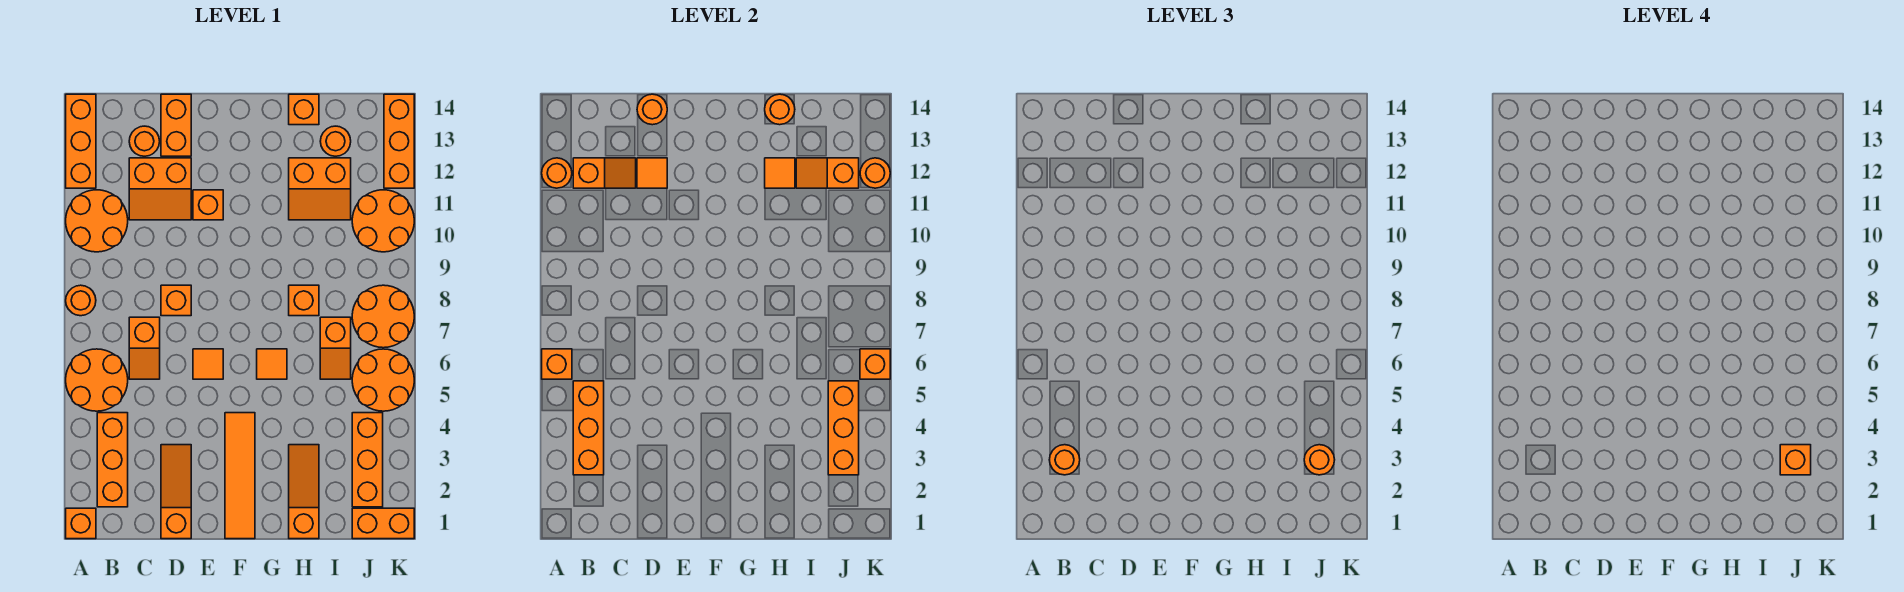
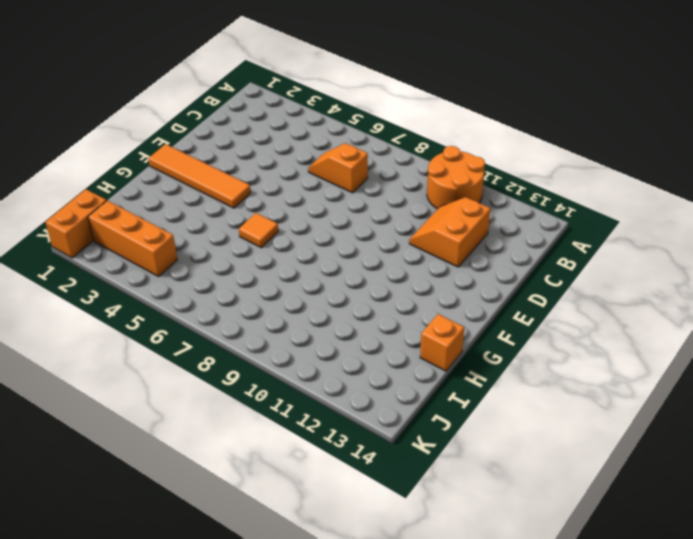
none -> orange brick A1 level 1
none -> orange round brick A5:B6 level 1
none -> orange round brick A8 level 1
none -> orange brick A12:A14 level 1

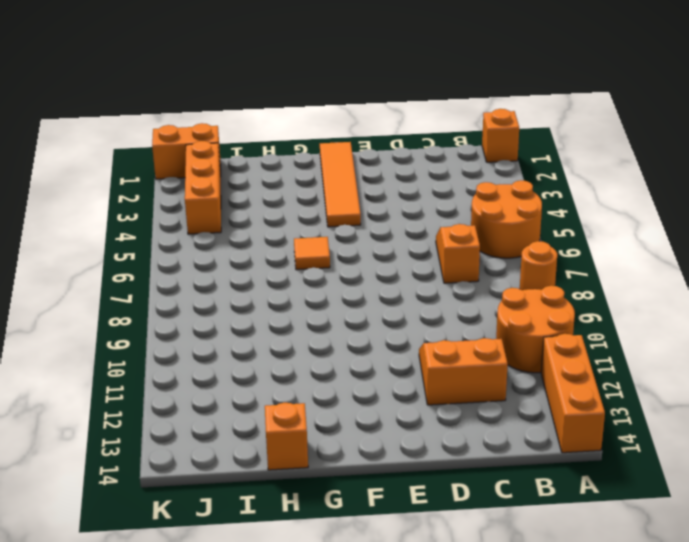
none -> orange brick B2:B4 level 1
none -> orange round brick C13 level 1
none -> orange slope D1:D3 level 1 top 1
none -> orange brick D8 level 1

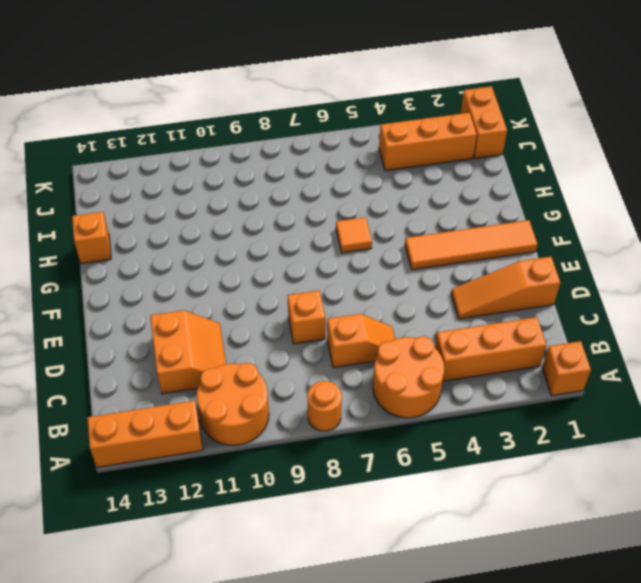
none -> orange round brick C13 level 1
none -> orange brick D13:D14 level 1
none -> orange tile E6 level 1
none -> orange brick E11 level 1

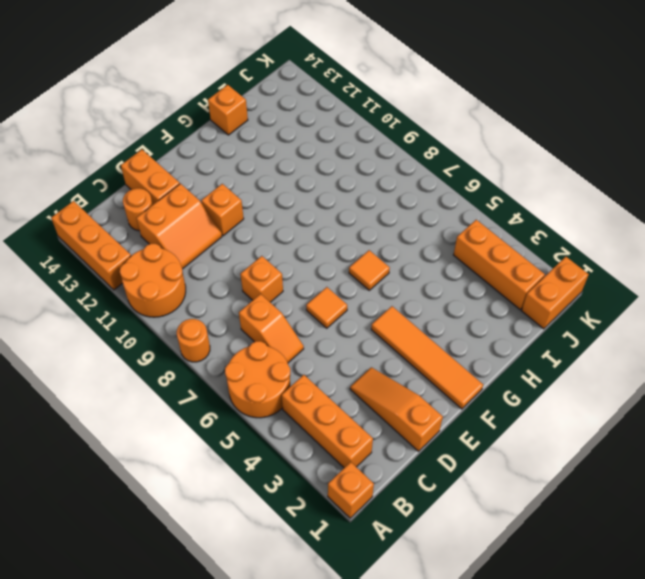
none -> orange slope H1:H3 level 1 top 1
none -> orange brick H8 level 1
none -> orange slope H11:I12 level 1 top 12
none -> orange slope I6:I7 level 1 top 7

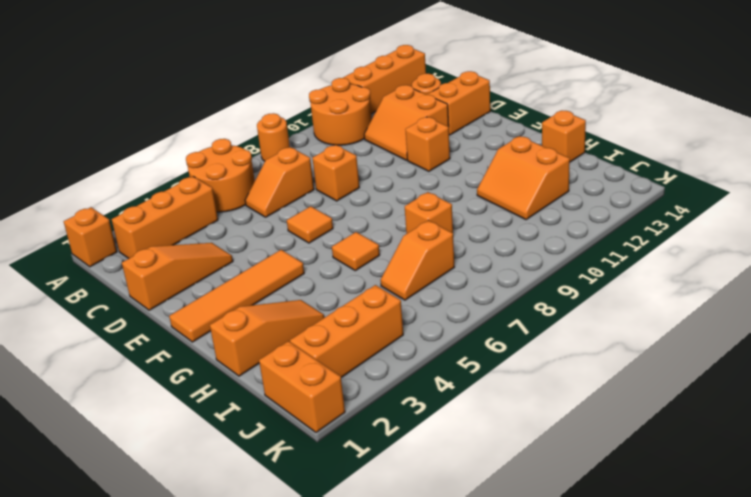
none -> orange round brick I13 level 1
none -> orange round brick J5:K6 level 1
none -> orange round brick J7:K8 level 1
none -> orange round brick J10:K11 level 1

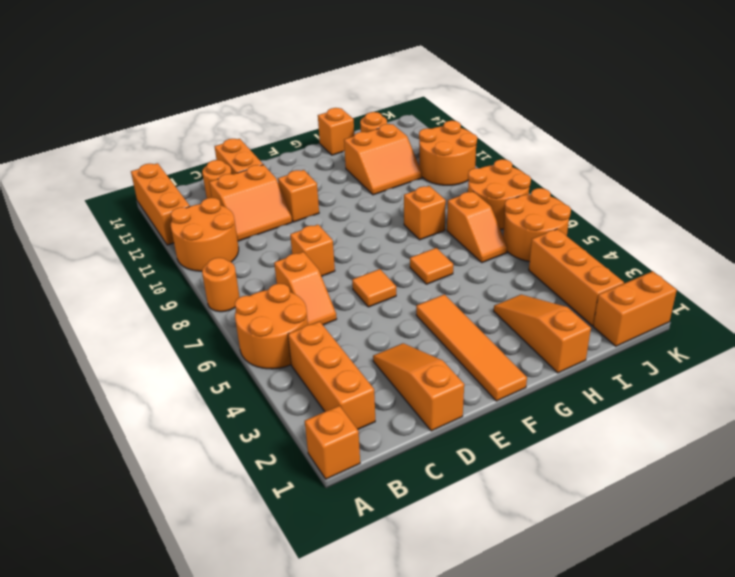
none -> orange brick K12:K14 level 1
none -> orange brick A6 level 2
none -> orange round brick A12 level 2
none -> orange brick B3:B5 level 2

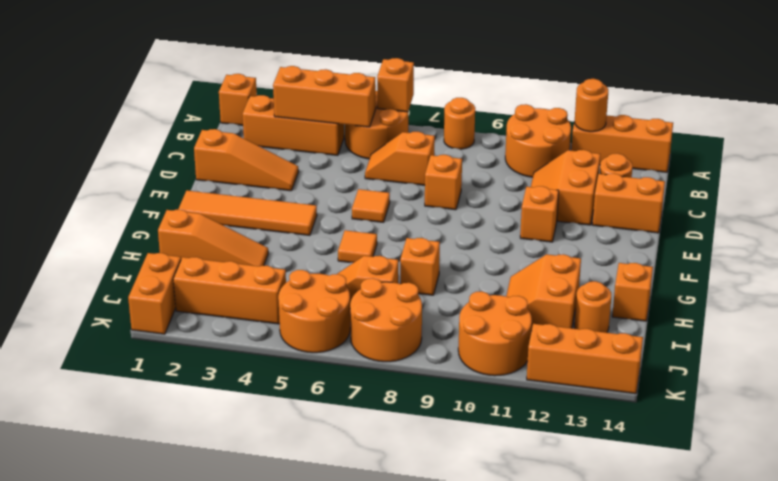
none -> orange slope B12:C12 level 2 top B
none -> orange tile D12 level 2
none -> orange round brick D14 level 2
none -> orange tile H12 level 2

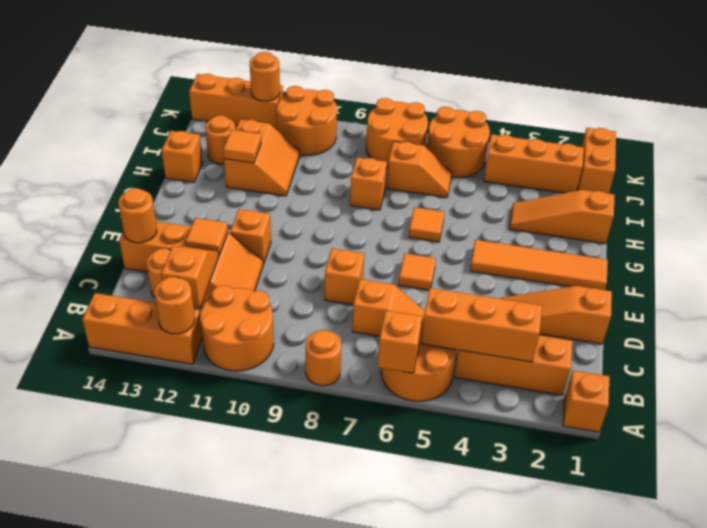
none -> orange round brick H14 level 2
none -> orange slope I12:J12 level 2 top J
none -> orange brick J3:J5 level 2
none -> orange brick K6 level 2

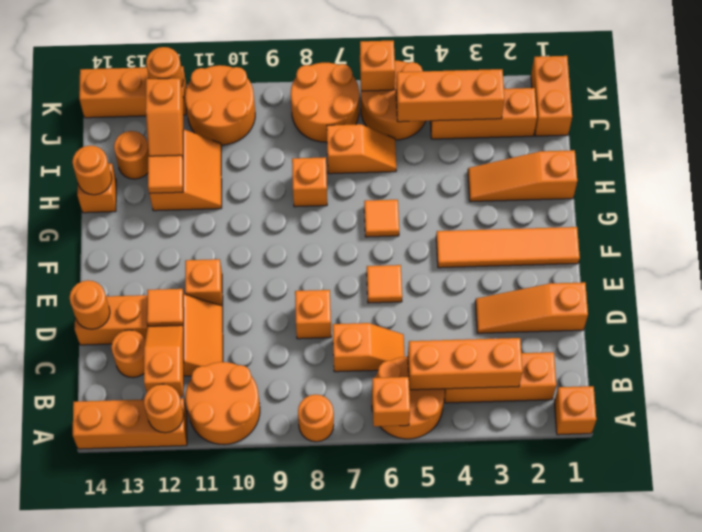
none -> orange round brick B3 level 3
none -> orange round brick J3 level 3
none -> orange brick J3 level 4

